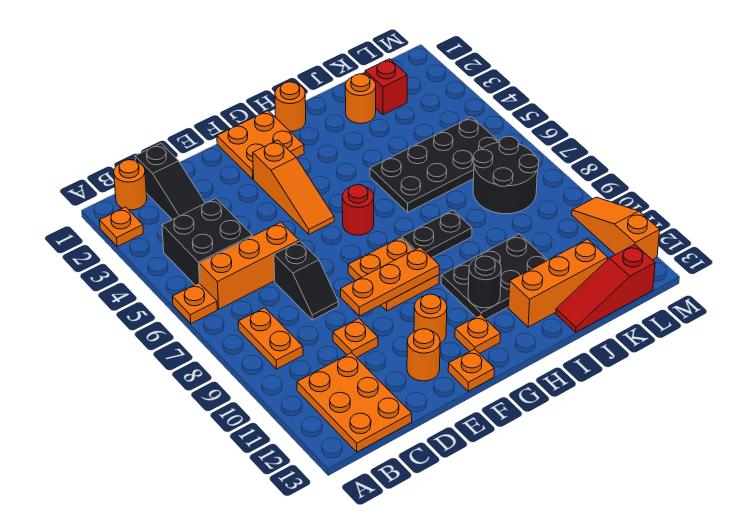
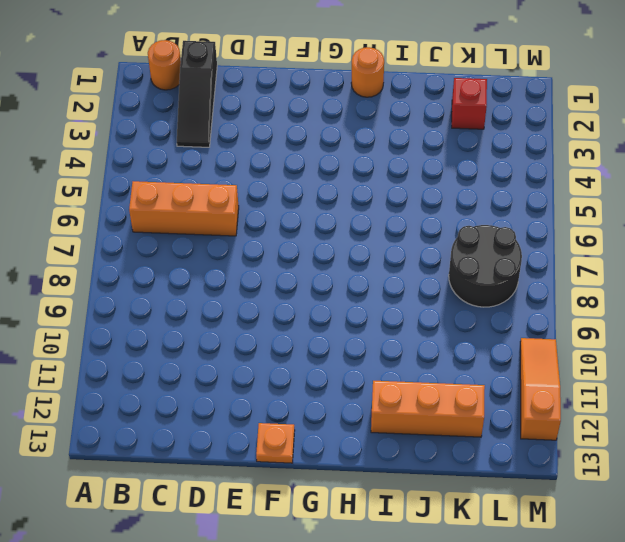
none -> orange plate A2 level 1
none -> orange plate A6 level 1
none -> black brick B4:C5 level 1
none -> orange plate B8:B9 level 1

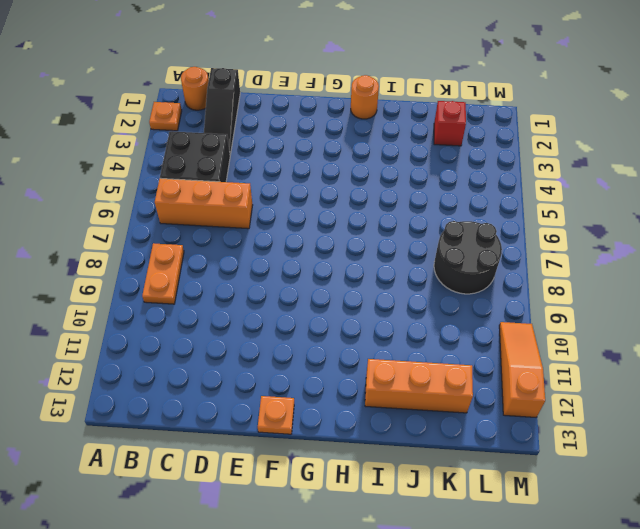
none -> orange plate A6 level 1
none -> orange plate B11:C13 level 1
none -> black slope D7:D8 level 1 top 7
none -> orange plate D10 level 1

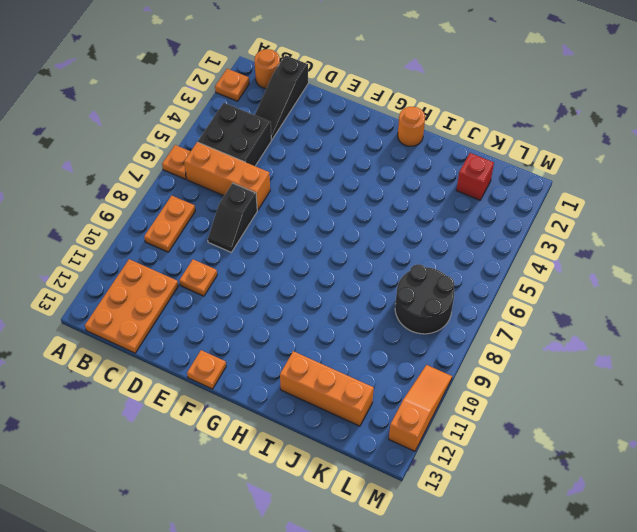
none -> orange round brick E12 level 1
none -> orange plate F1:G2 level 1
none -> orange slope F3:F5 level 1 top 3
none -> orange plate F8:G9 level 1

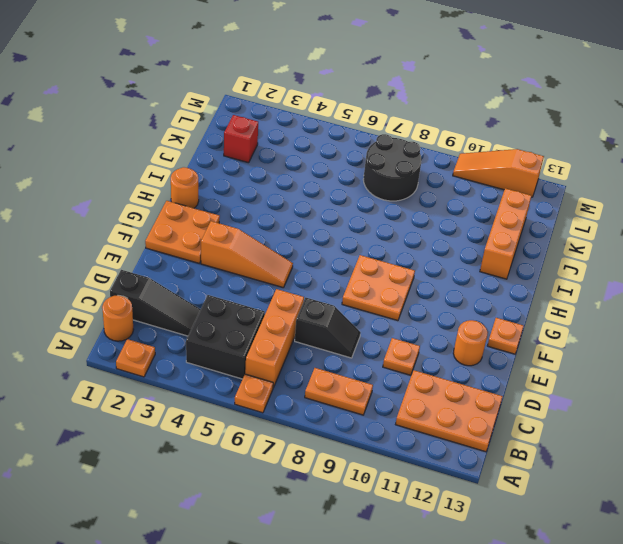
none -> orange round brick F11 level 1
none -> red round brick G6 level 1
none -> orange plate G12 level 1
none -> black plate H8:I8 level 1

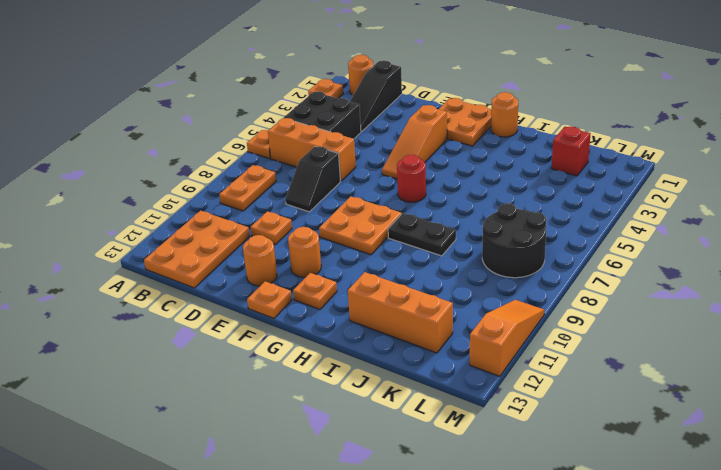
none -> black plate H10:J11 level 1
none -> black plate I5:L6 level 1
none -> orange round brick J2 level 1
none -> red slope J13:L13 level 1 top L

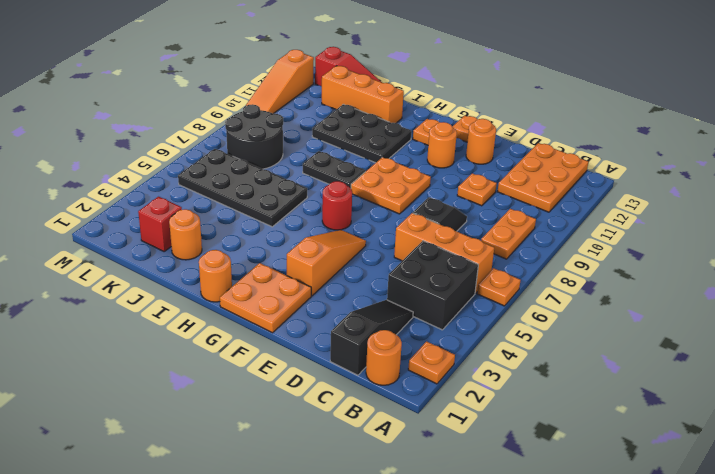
none -> orange plate E9:G9 level 2
none -> black round brick H11 level 2

